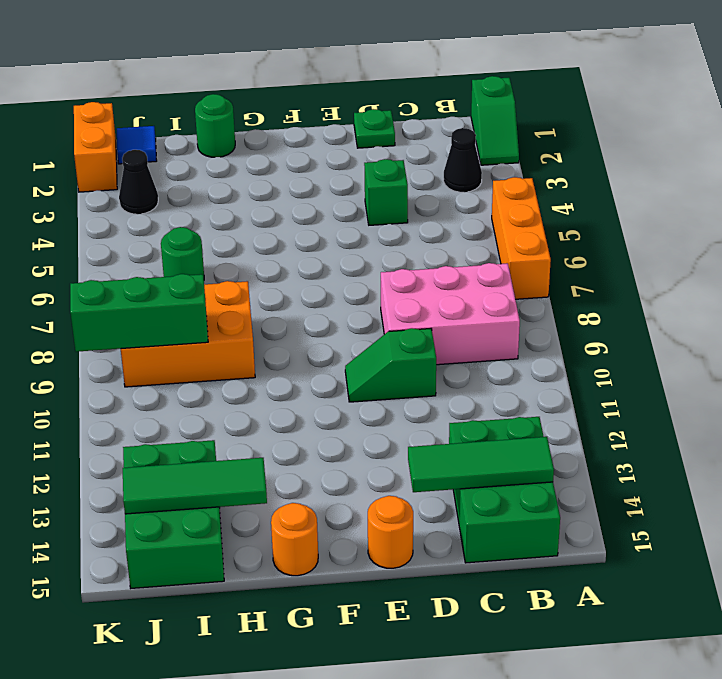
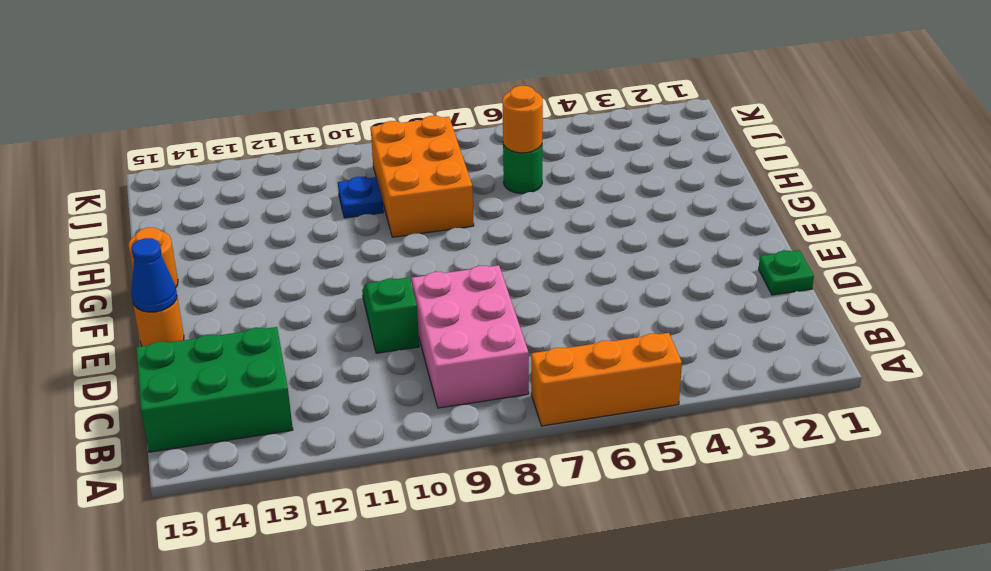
blue cone E15 level 2 -> none
orange round brick I6 level 2 -> none
blue plate I10 level 1 -> none
none -> green slope A1:A2 level 1 top 1
none -> black cone B3 level 1
none -> green brick D4 level 1

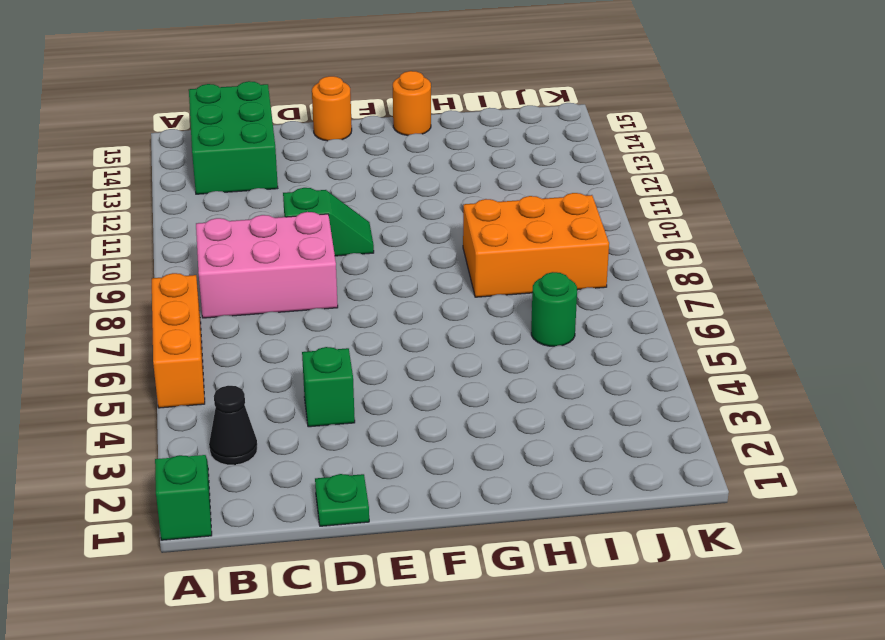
none -> green round brick H1 level 1
none -> green brick I13:J15 level 1
none -> blue tile J1 level 1

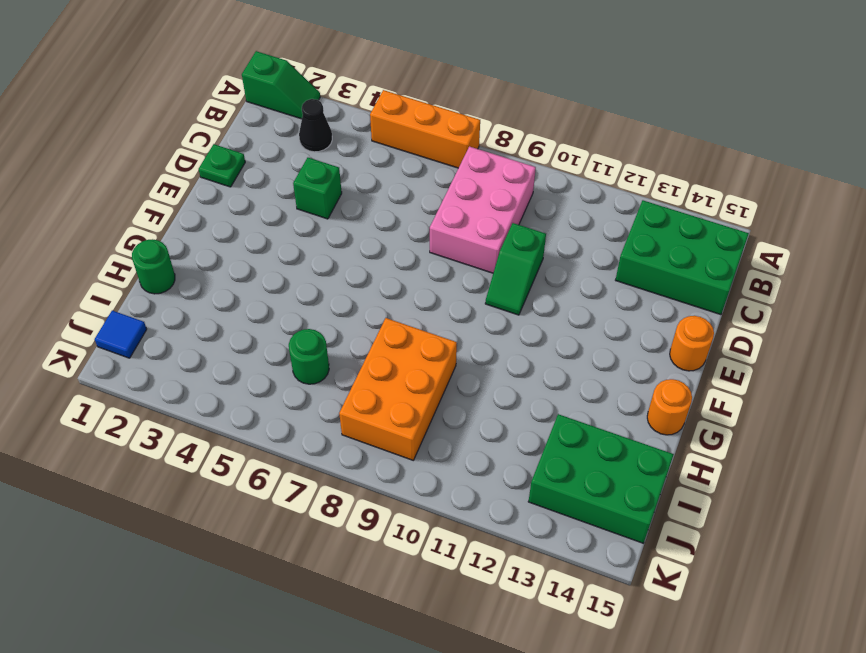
none -> black cone J3 level 1
none -> orange brick K1:K2 level 1
none -> green tile B14:D14 level 2

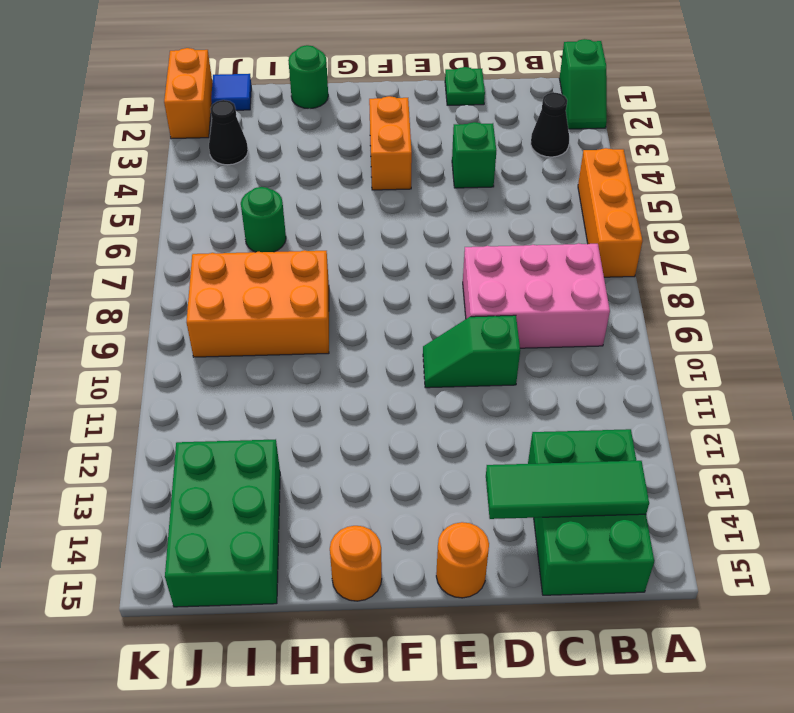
orange brick F3:F4 level 1 -> none
none -> green tile H14:J14 level 2
none -> green brick I9:K9 level 2

